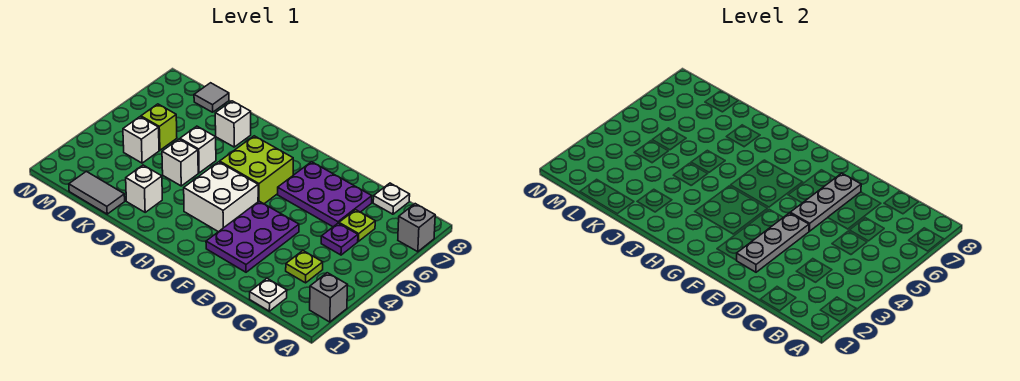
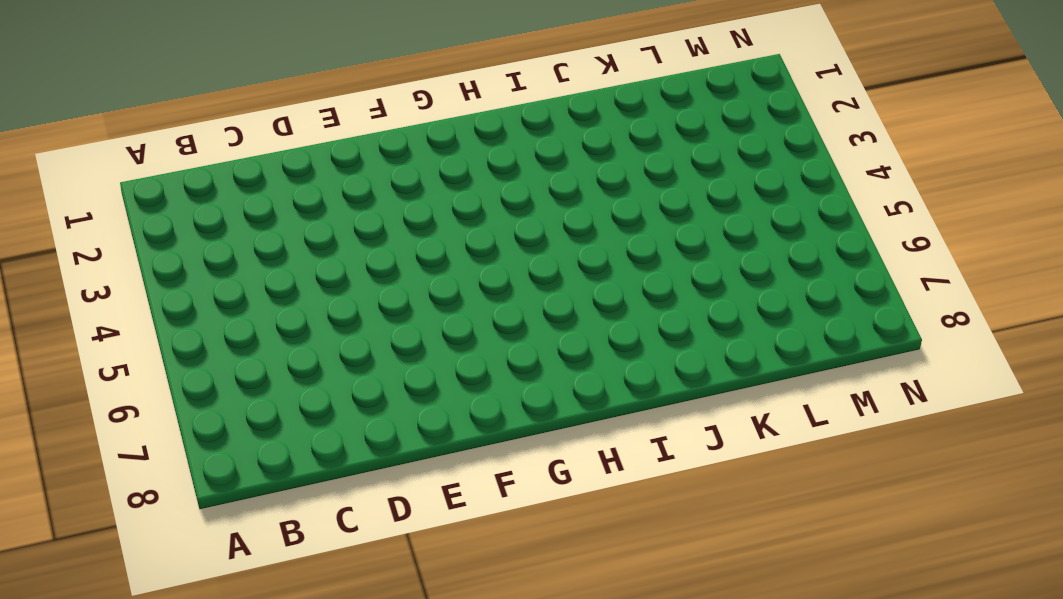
none -> grey brick A2 level 1
none -> grey brick A7 level 1
none -> white plate C1 level 1

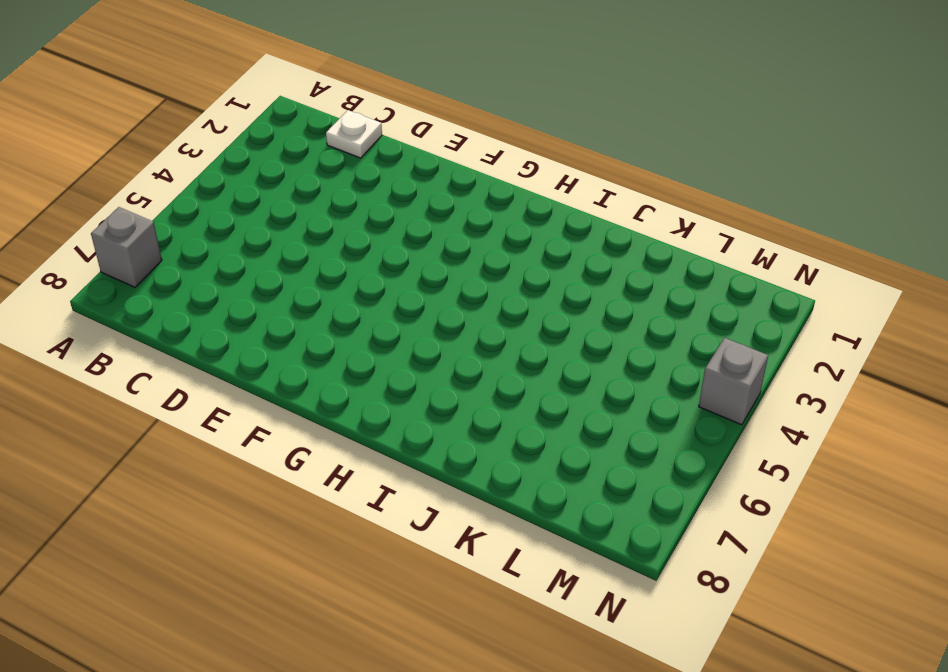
grey brick N4 level 1 -> grey brick A2 level 1
none -> lime plate C3 level 1
none -> purple plate C5 level 1
none -> lime plate C6 level 1

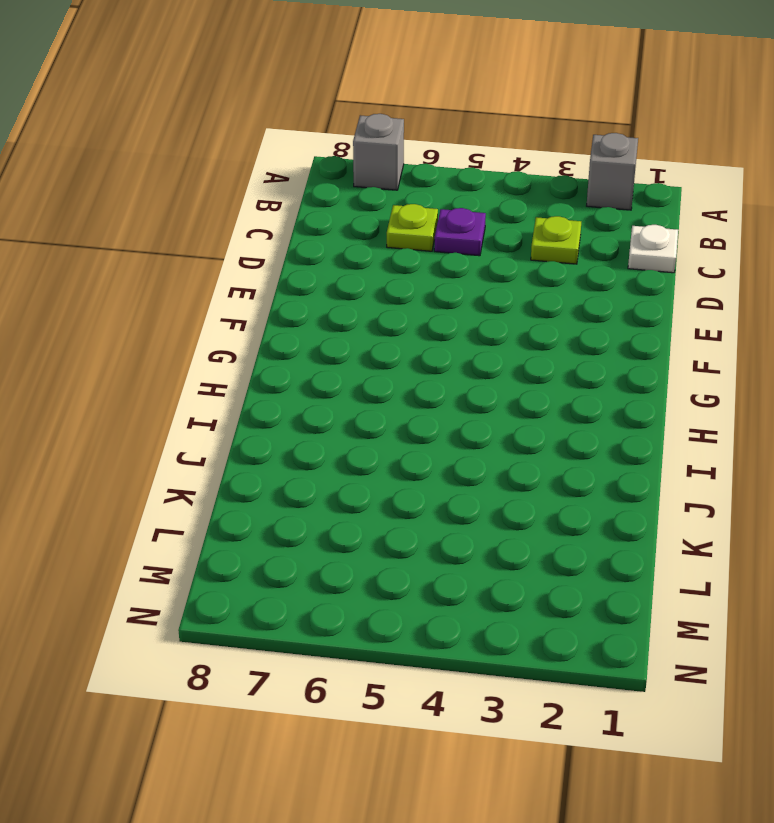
none -> white plate C8 level 1
none -> purple plate D6:F7 level 1
none -> purple plate E2:F4 level 1

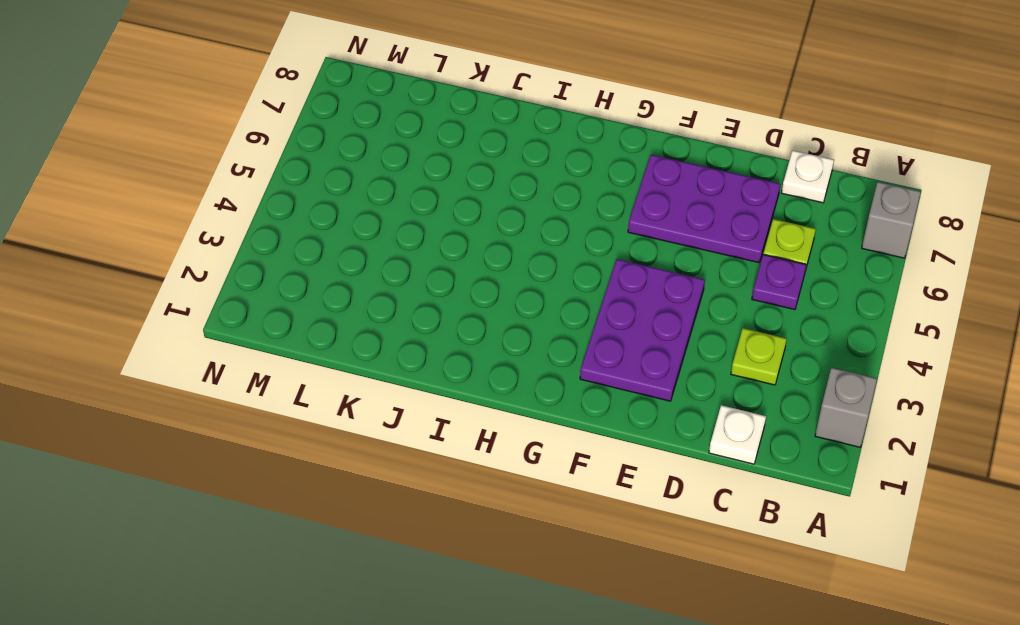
none -> white brick G3:H4 level 1
none -> lime brick G5:H6 level 1
none -> white brick J2 level 1

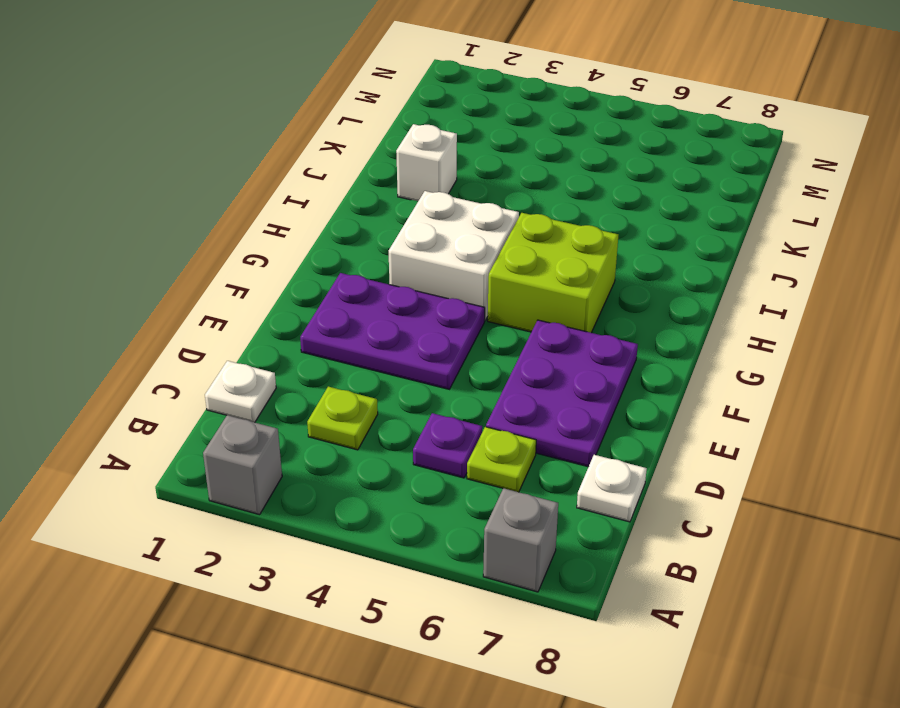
none -> white brick J4 level 1
none -> white brick J5 level 1
none -> white brick J7 level 1

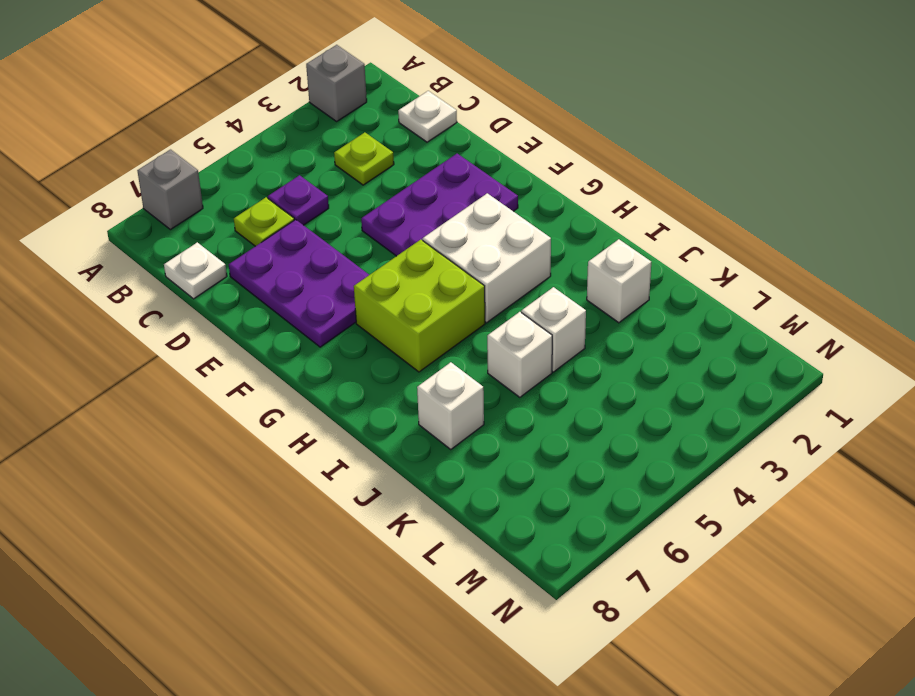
none -> grey tile K1:L1 level 1
none -> white brick L4 level 1
none -> lime brick L5 level 1

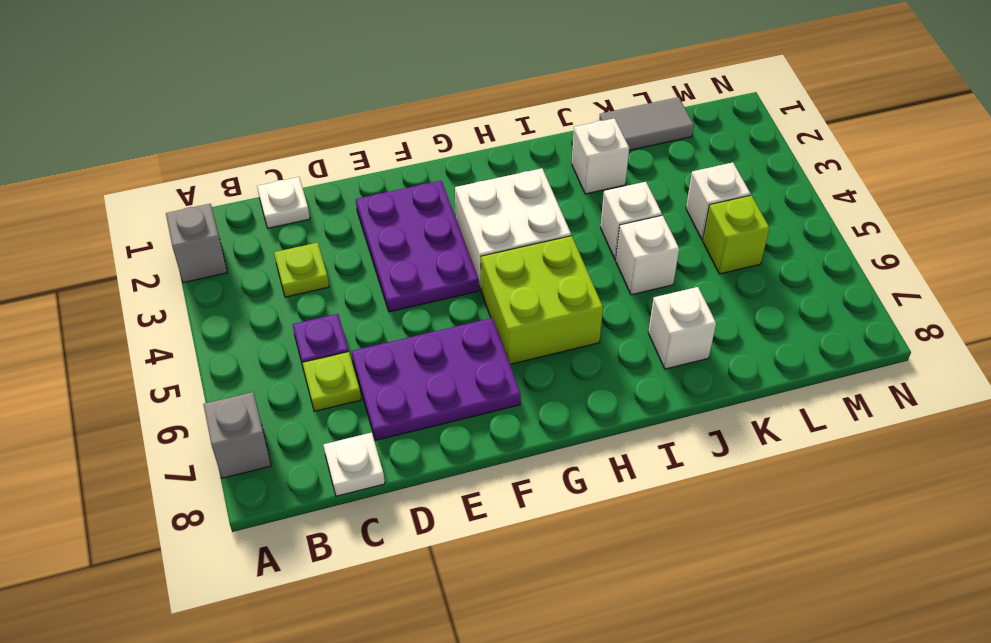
none -> grey tile L8 level 1
none -> grey plate E2:E4 level 2
none -> grey plate E5:E7 level 2

